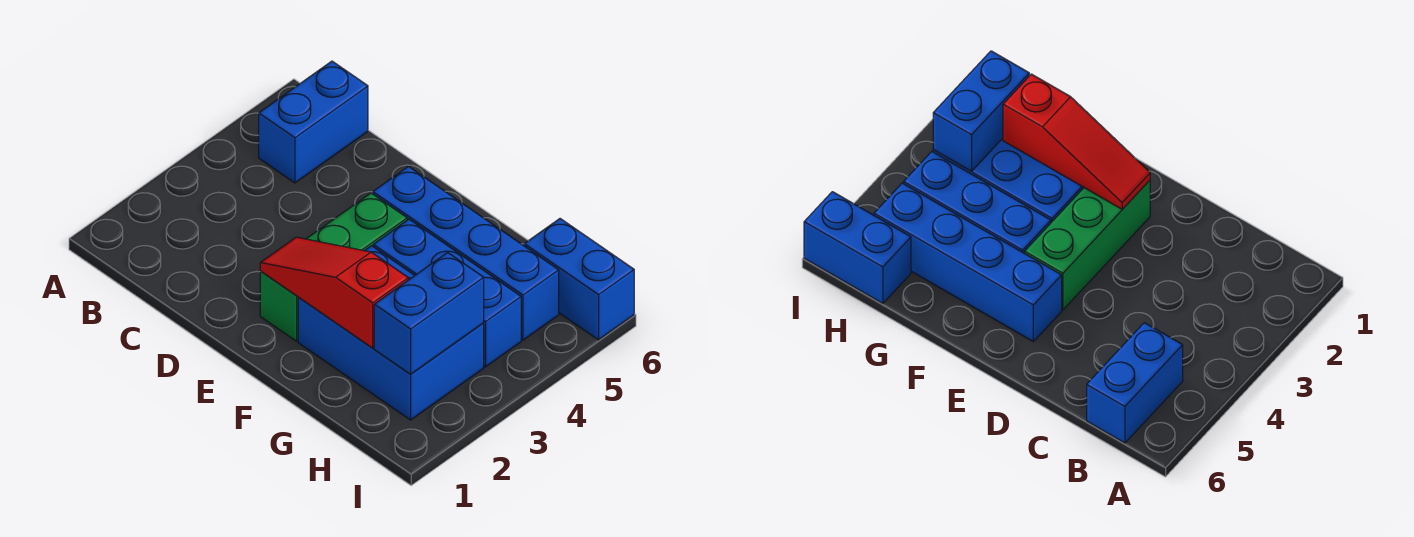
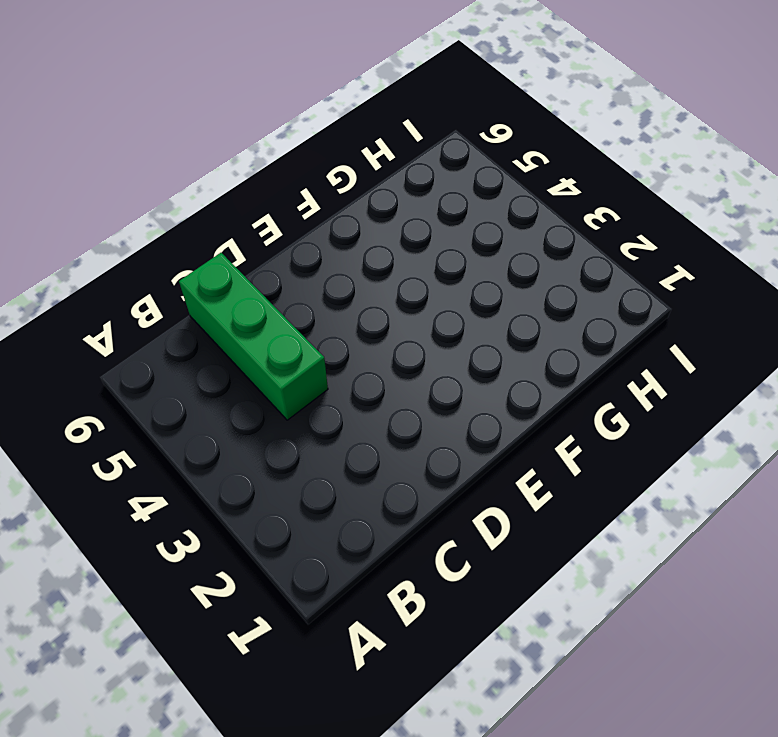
green brick C4:C6 level 1 -> green brick E2:E4 level 1
none -> blue brick B5:B6 level 1
none -> blue brick E5:H5 level 1

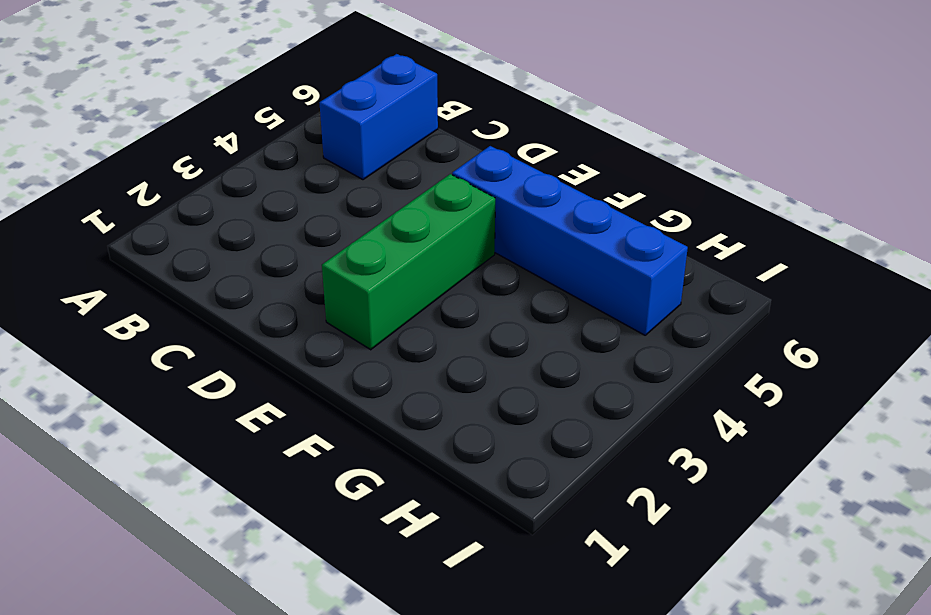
none -> blue brick F2:H3 level 1
none -> blue brick F4:H4 level 1

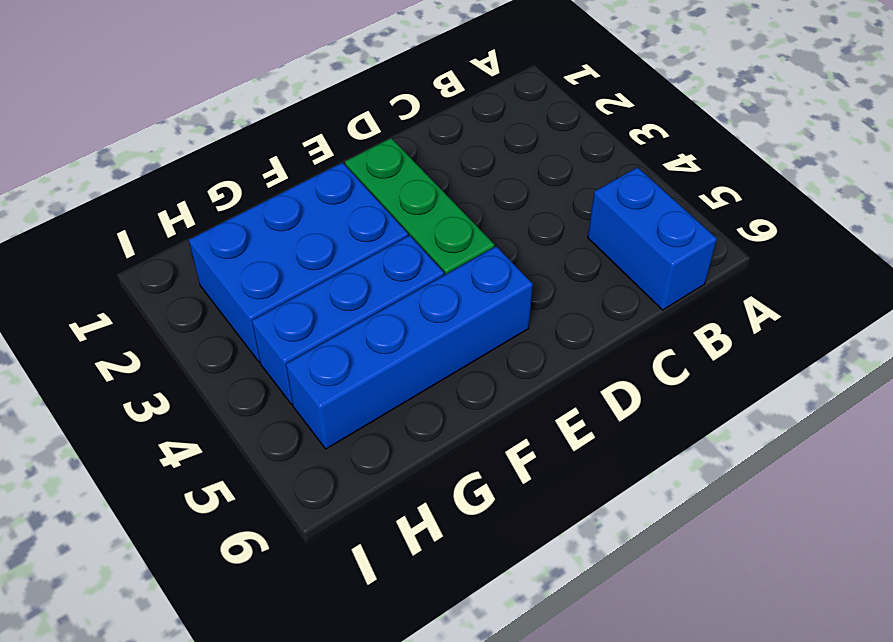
none -> blue brick H6:I6 level 1
none -> red slope E2:G2 level 2 top G

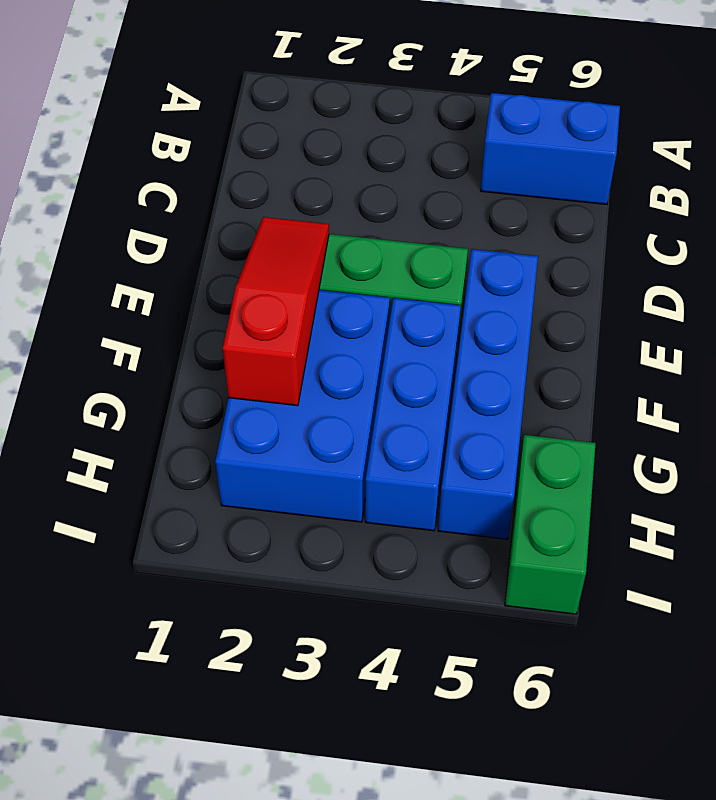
green brick H6:I6 level 1 -> blue brick H6:I6 level 1
none -> blue brick H2:H3 level 2

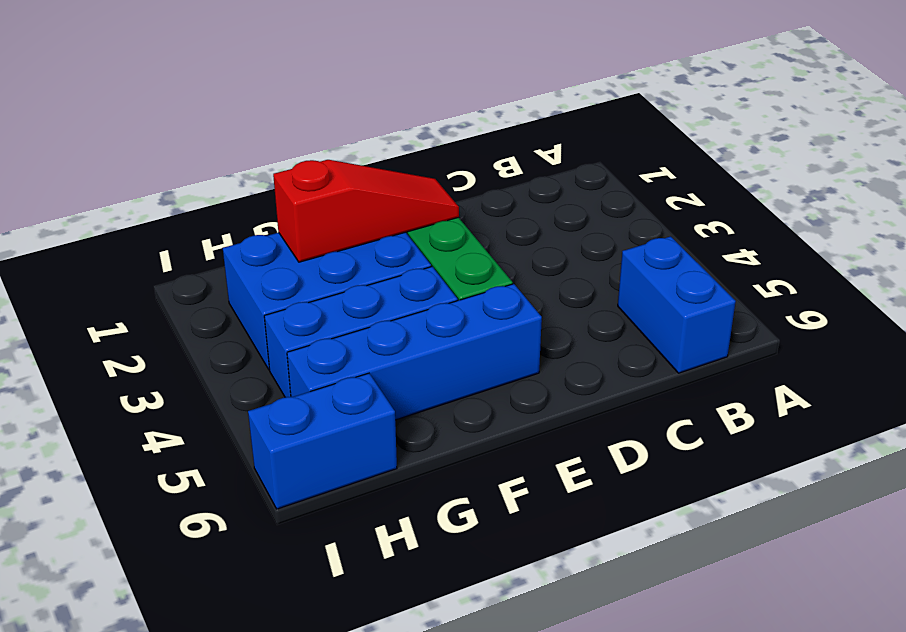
none -> blue brick H2:H3 level 2

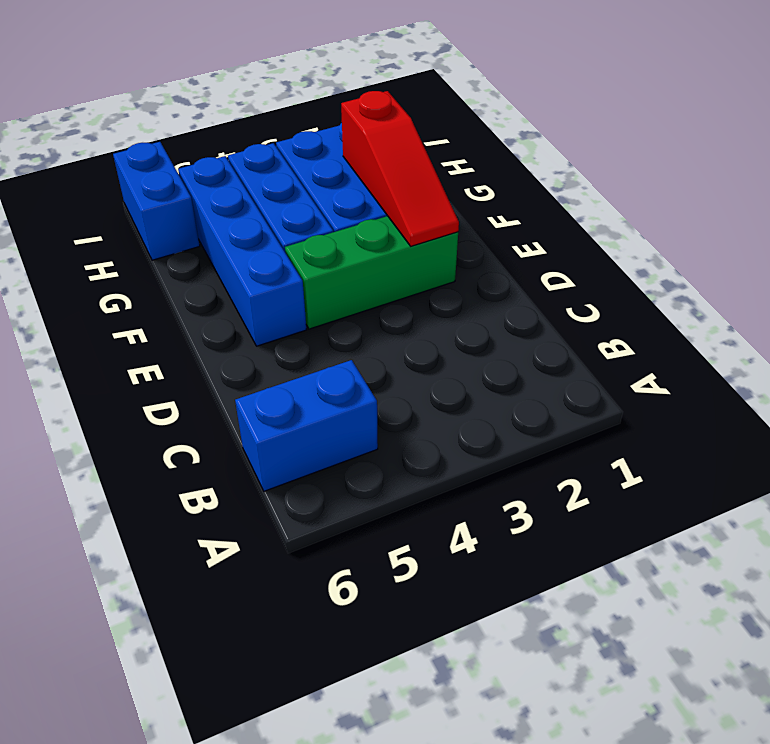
none -> blue brick H2:H3 level 2

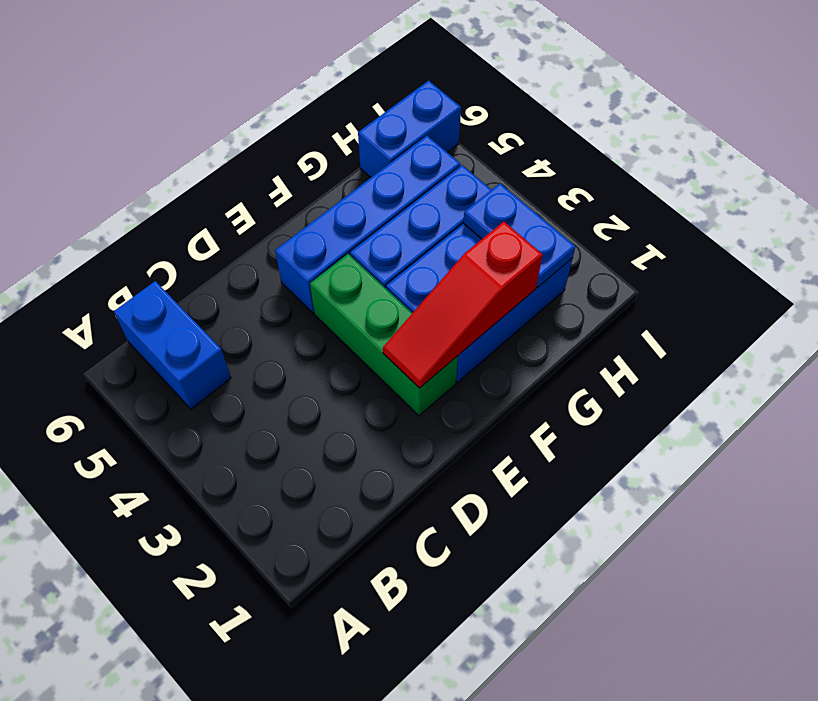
blue plate H2:H3 level 2 -> blue brick H2:H3 level 2

